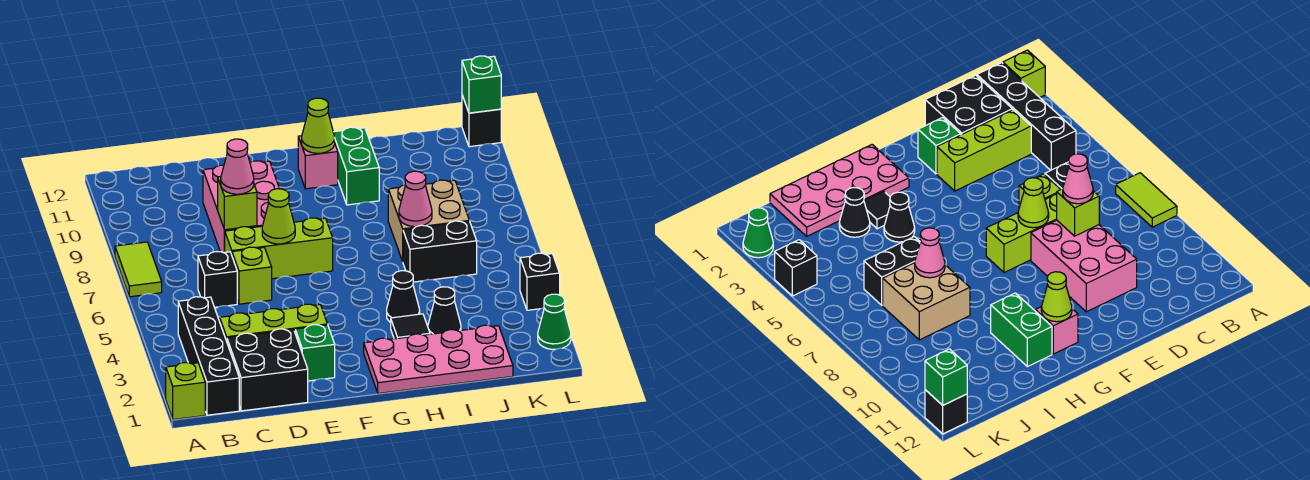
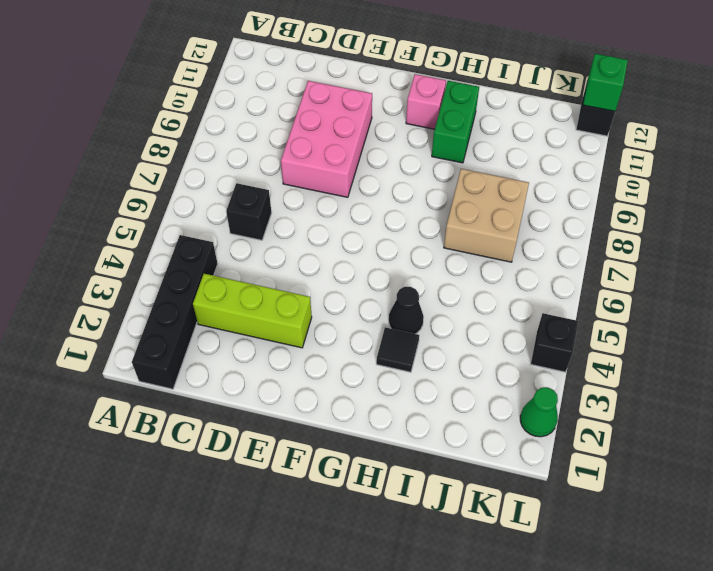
none -> lime brick A1 level 1
none -> lime tile A7:A8 level 1
none -> black brick C1:D2 level 1

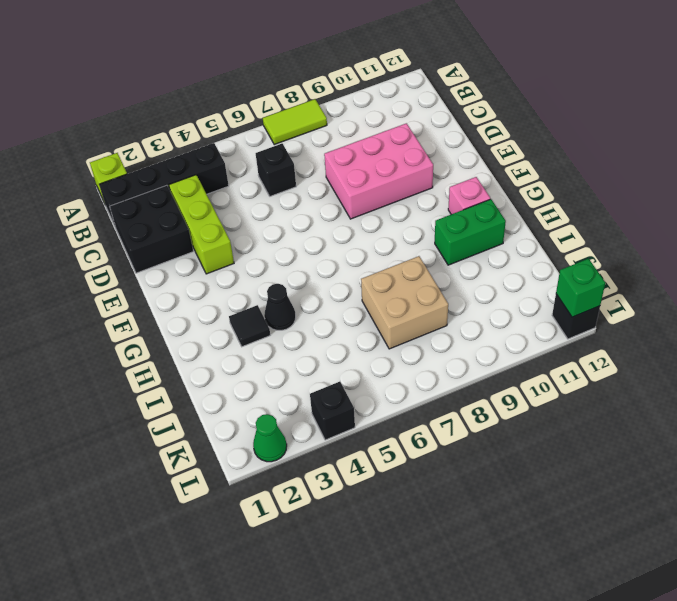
none -> lime brick D6 level 1
none -> lime brick D7:F7 level 1
none -> green brick E2 level 1

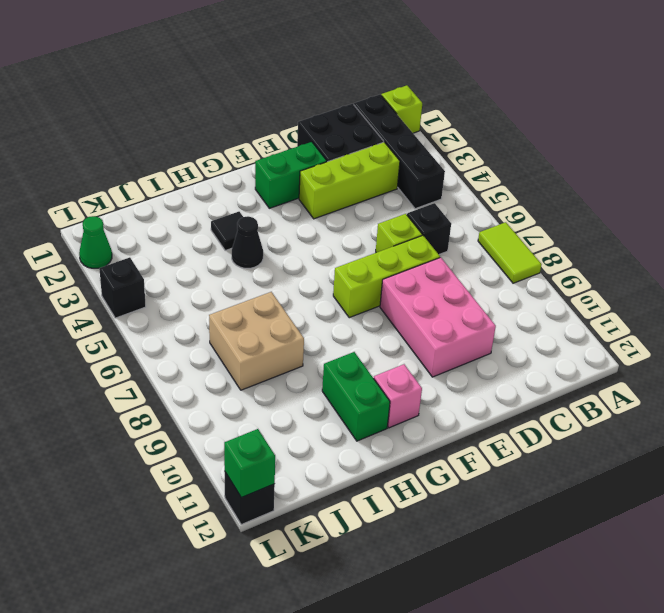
green brick E2:F2 level 1 -> green brick E2 level 1
none -> pink plate G1:J2 level 1
none -> black cone I3 level 1
none -> black brick I6:J6 level 1

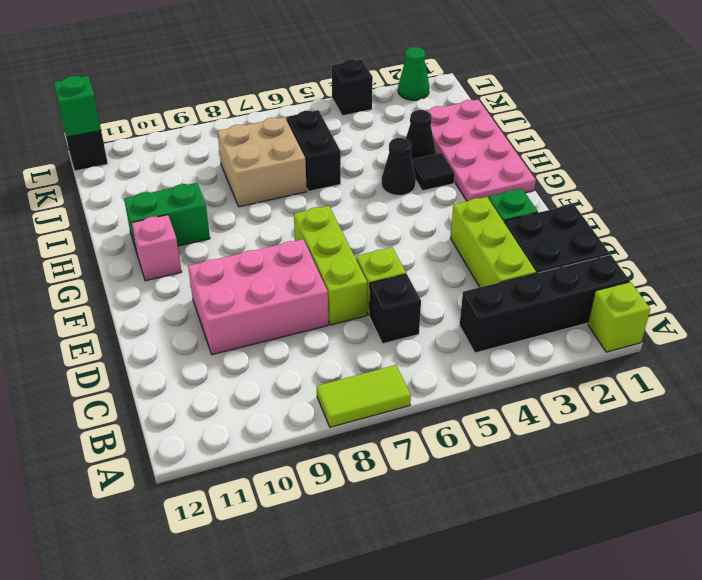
none -> lime brick D8 level 2
none -> lime cone E7 level 2
none -> lime cone G11 level 2

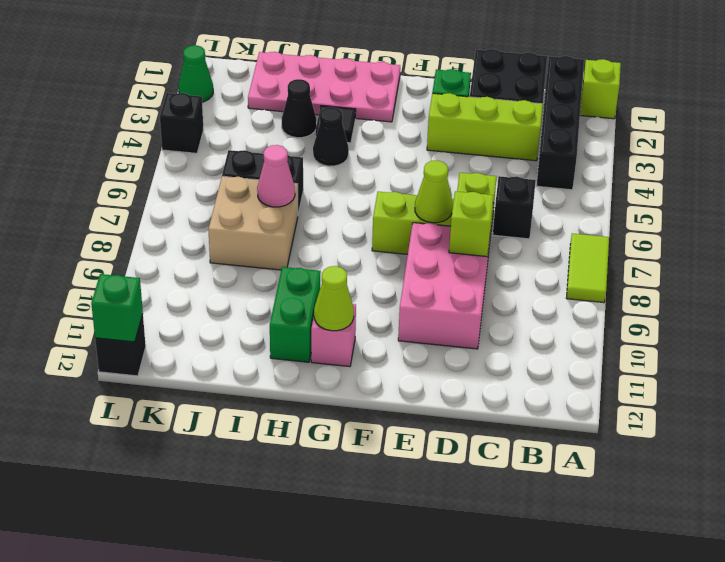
none -> pink cone D8 level 3

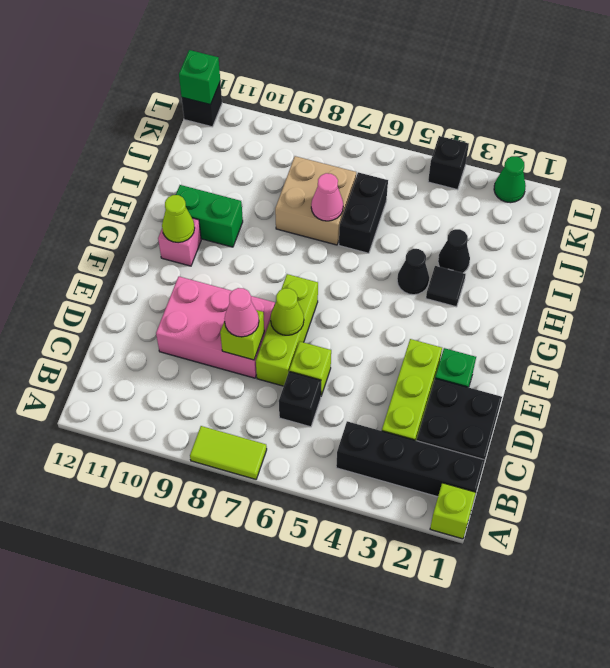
none -> pink plate G1:J2 level 1

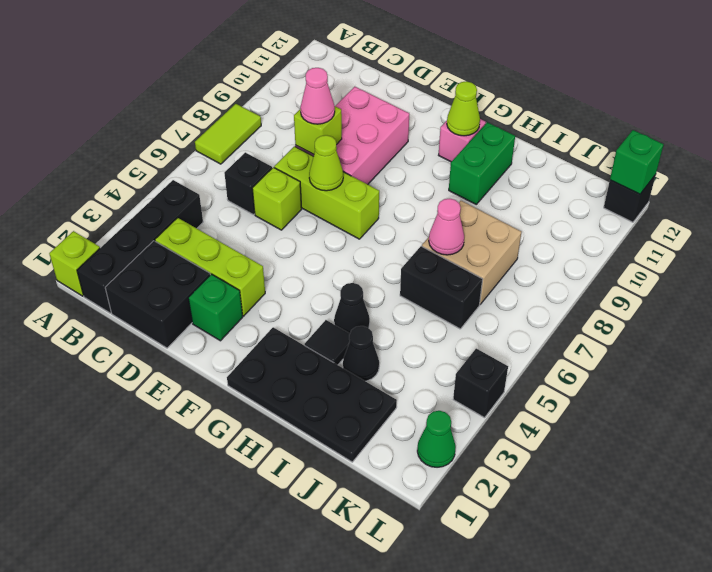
black plate G1:J2 level 1 -> pink plate G1:J2 level 1

